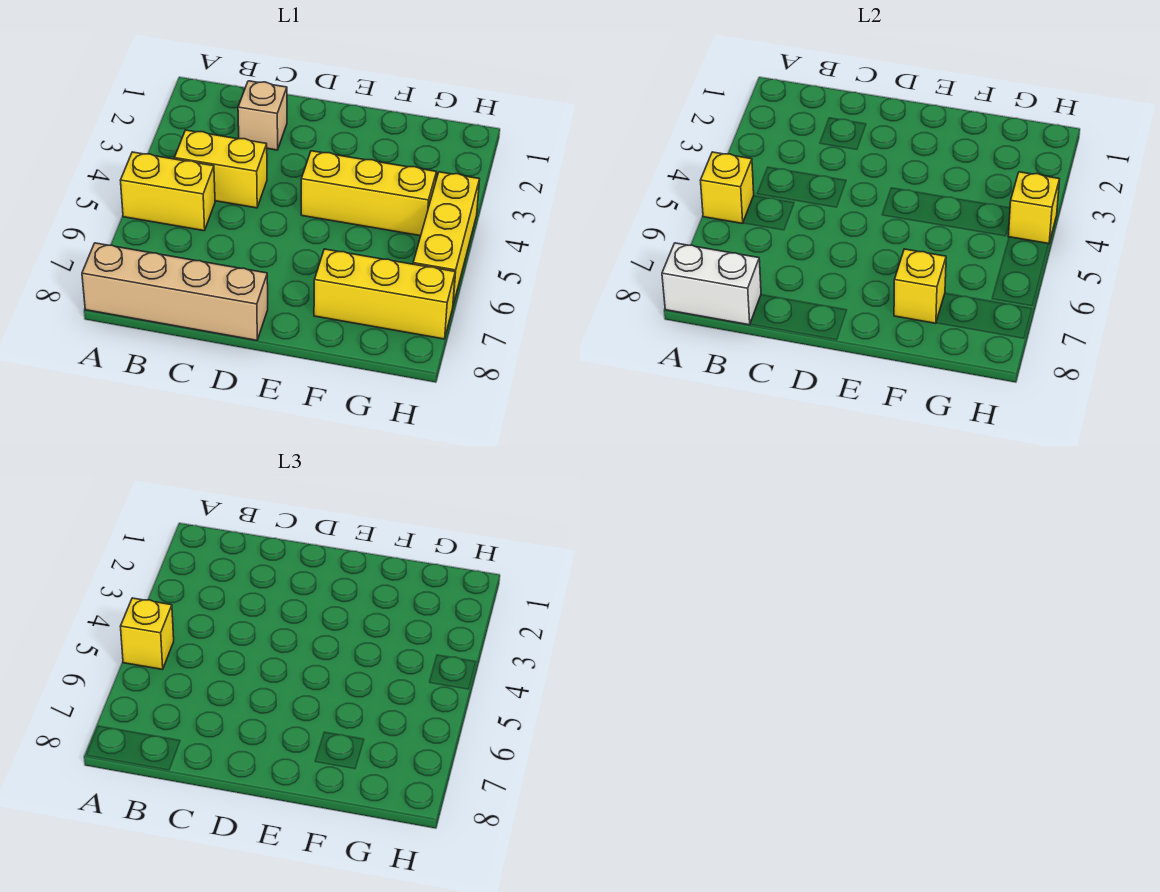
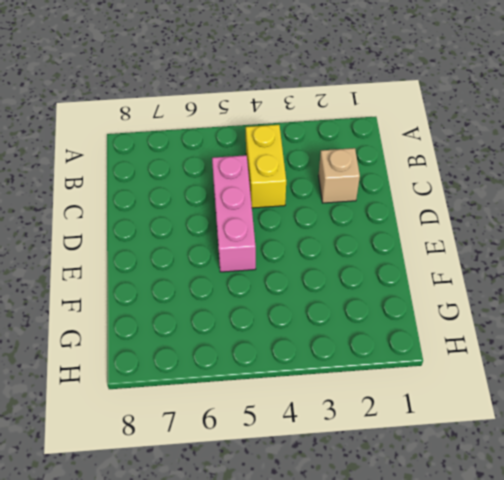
pink brick C5:E5 level 1 -> none
none -> yellow brick A5:B5 level 1
none -> tan brick A8:D8 level 1
none -> yellow brick E4:G4 level 1

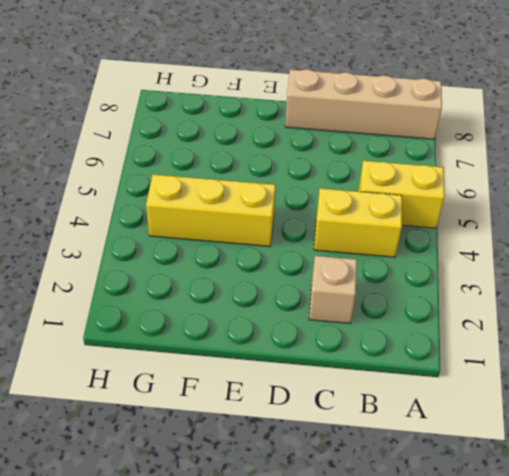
none -> yellow brick F7:H7 level 1
none -> yellow brick H4:H6 level 1
none -> yellow brick A5 level 2

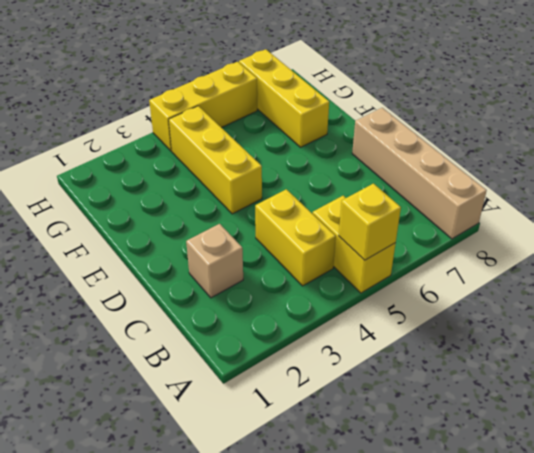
none -> white brick A8:B8 level 2
none -> yellow brick F7 level 2
none -> yellow brick H4 level 2

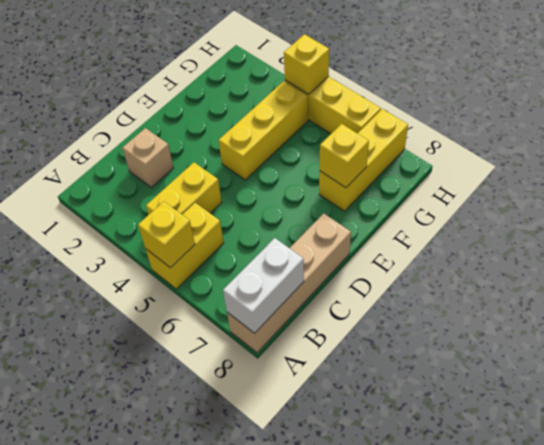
none -> yellow brick A5 level 3

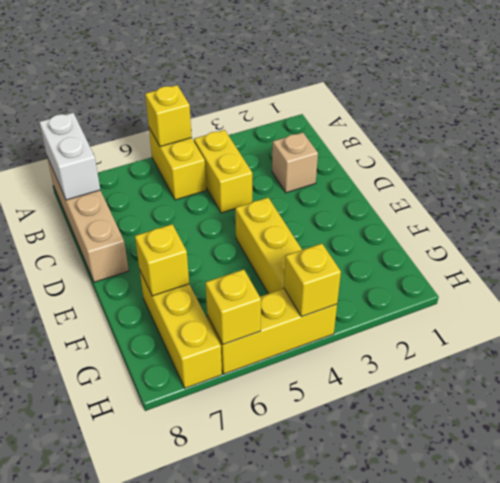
yellow brick H6 level 2 -> yellow brick A5 level 3

